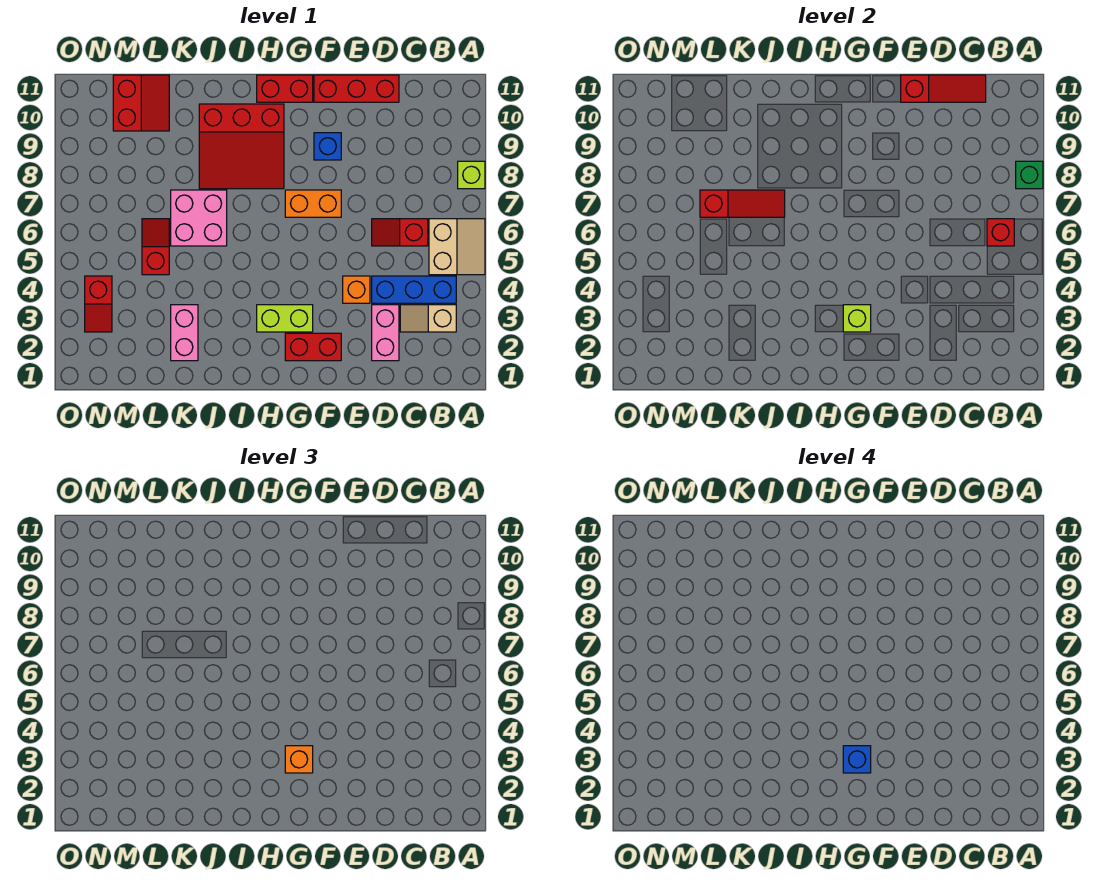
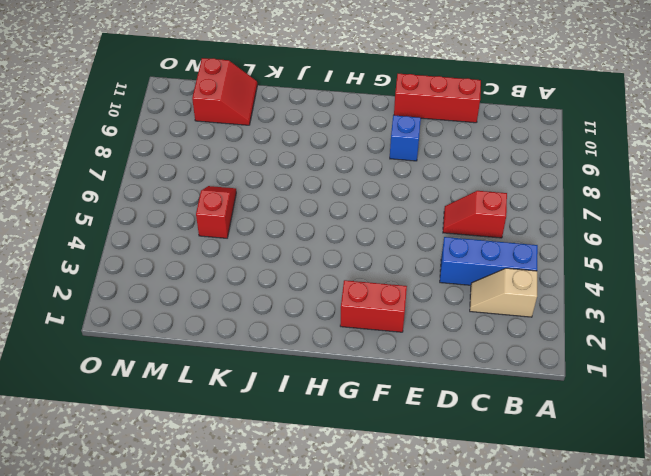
none -> tan slope A5:B6 level 1 top B
none -> lime brick A8 level 1
none -> pink brick D2:D3 level 1

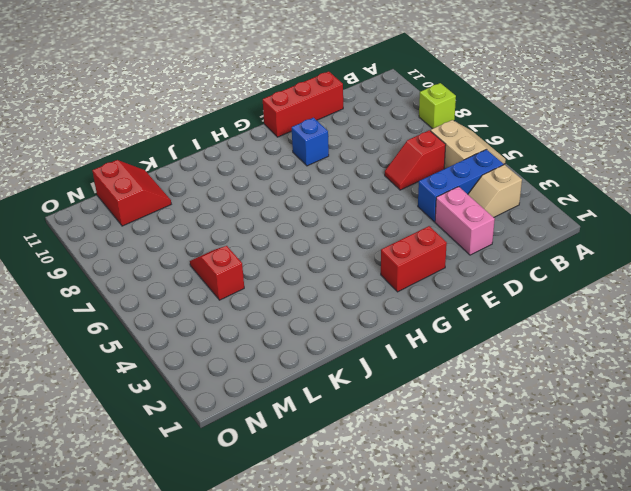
none -> orange brick E4 level 1
none -> orange brick F7:G7 level 1
none -> lime brick G3:H3 level 1

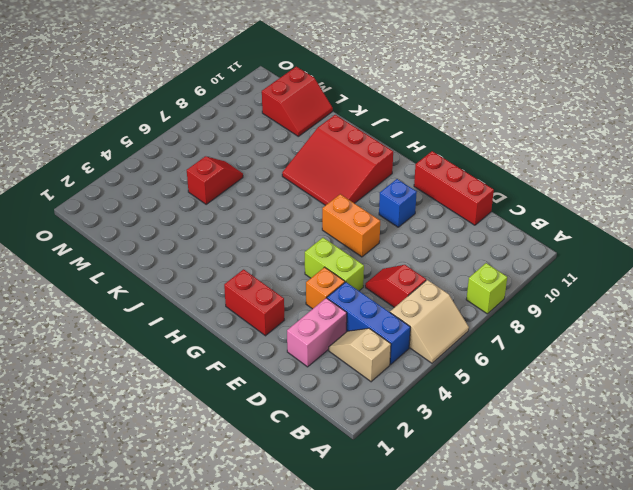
lime brick E5:F5 level 1 -> lime brick G3:H3 level 1
none -> red brick G11:H11 level 1
none -> pink brick J6:K7 level 1
none -> pink brick K2:K3 level 1

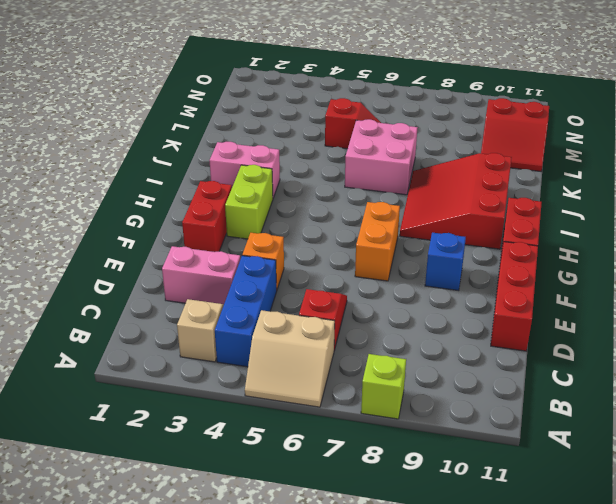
pink brick I2:I3 level 1 -> pink brick K2:K3 level 1
none -> red slope N3:N4 level 1 top 4
none -> green brick A8 level 2
none -> red brick B6 level 2

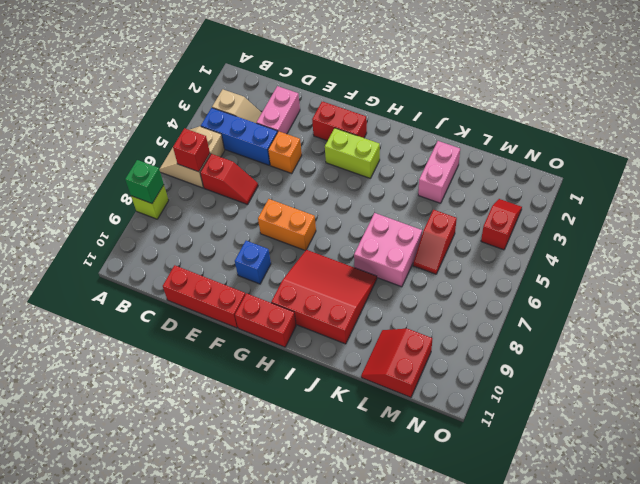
none -> red slope C11:E11 level 2 top E
none -> lime brick G3 level 2
none -> red slope J7:L7 level 2 top L

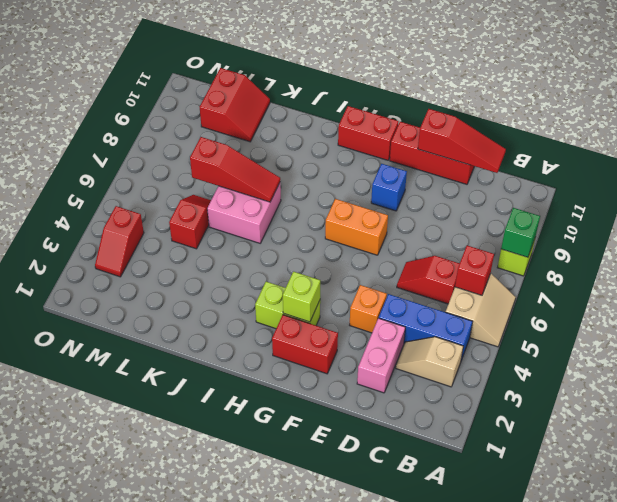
none -> red slope H8:J10 level 1 top 10
none -> pink brick K2:K3 level 1
none -> orange brick G3 level 3

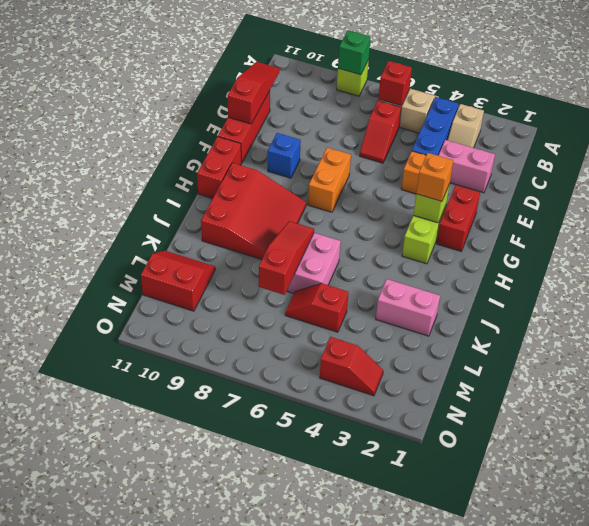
none -> blue brick G3 level 4

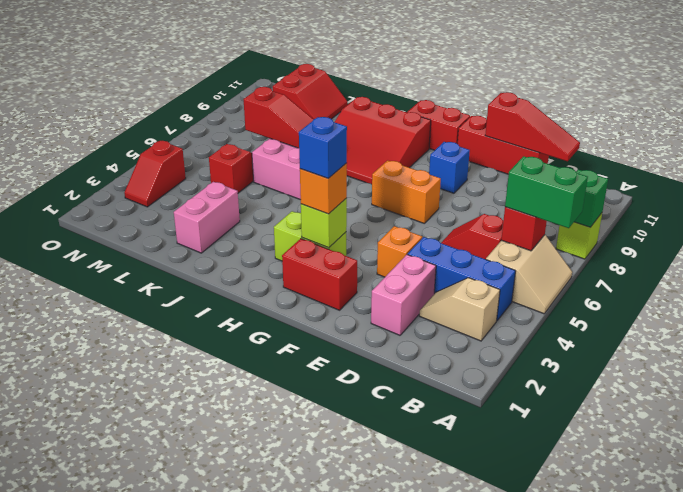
green brick A6:B6 level 3 -> none

